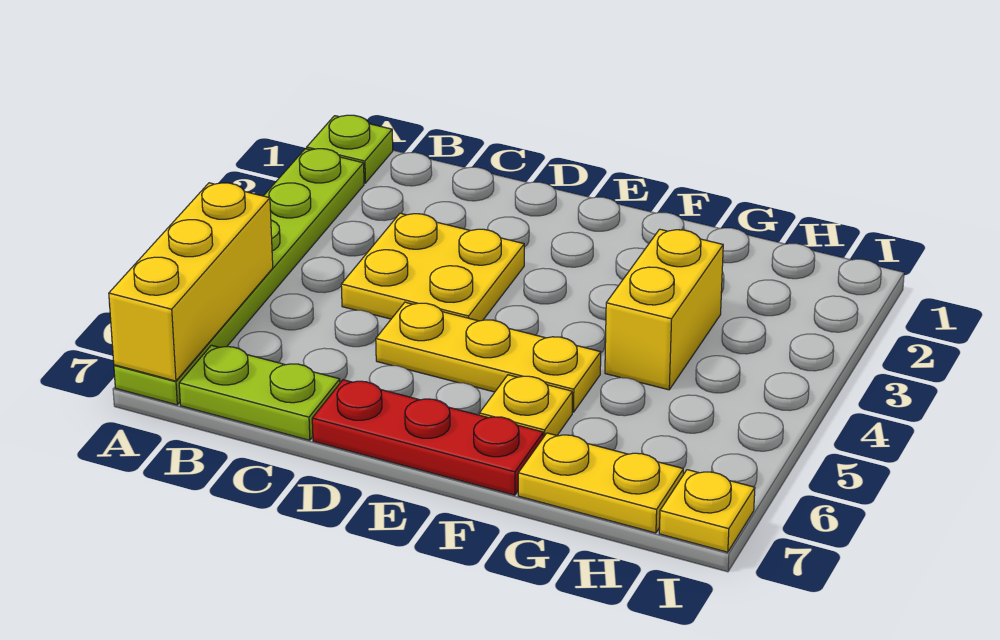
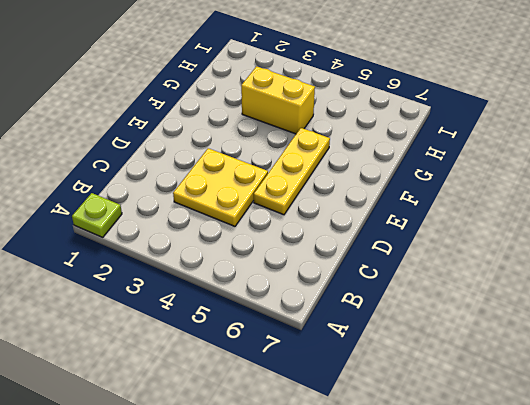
none -> lime plate A2:A7 level 1
none -> lime plate B7:C7 level 1

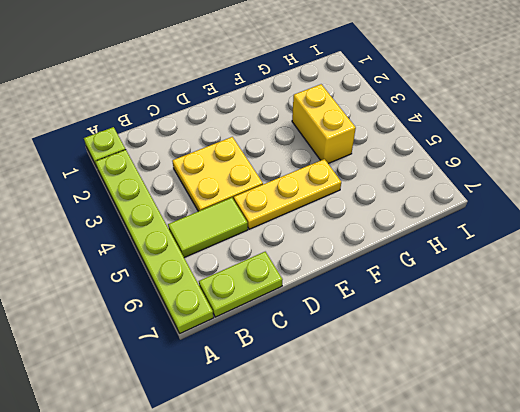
lime tile B5:C5 level 1 -> none
none -> red plate D7:F7 level 1
none -> yellow plate F6 level 1

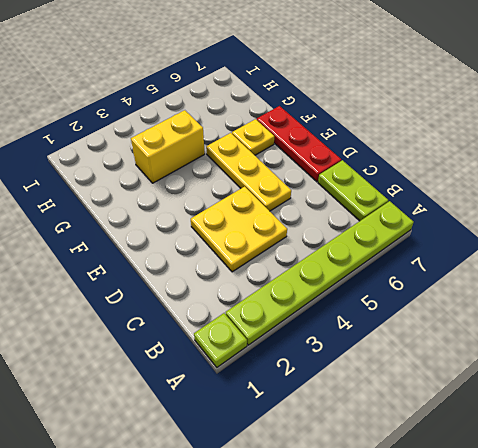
none -> yellow plate G7:H7 level 1
none -> yellow plate I7 level 1

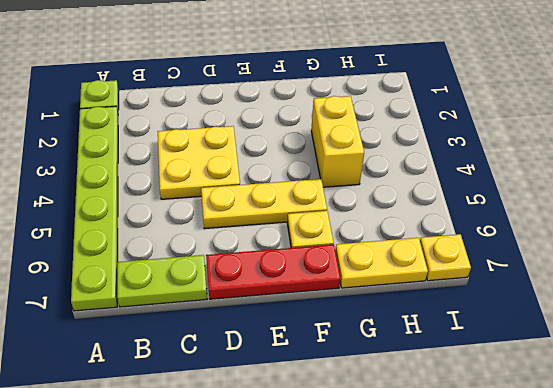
none -> yellow brick A5:A7 level 2

